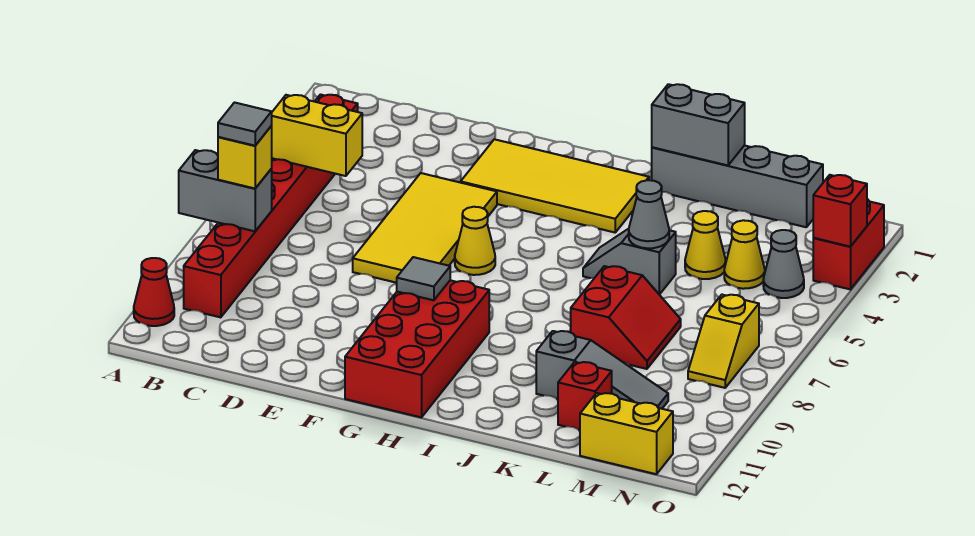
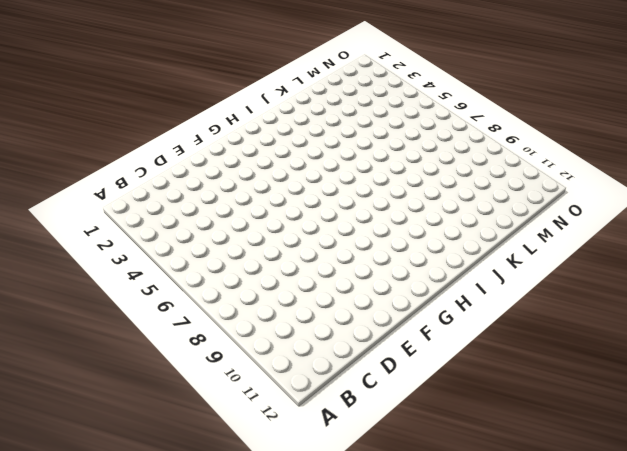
none -> red cone A11 level 1
none -> red brick B3:B10 level 1
none -> yellow tile E4:F7 level 1

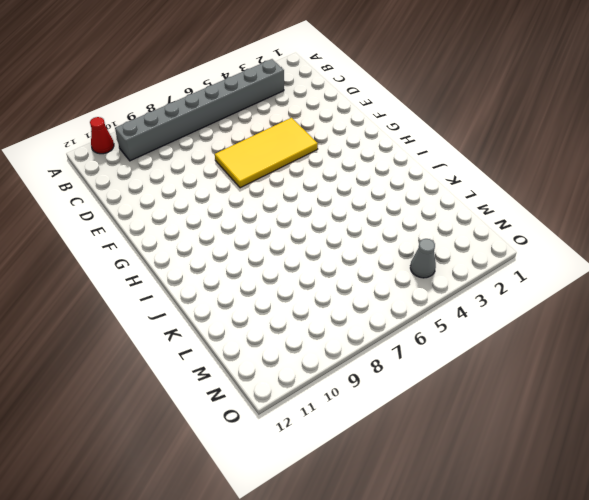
grey brick B3:B10 level 1 -> red brick B3:B10 level 1
none -> yellow tile F2:I3 level 1
none -> yellow cone G6 level 1
none -> red brick G9:H12 level 1

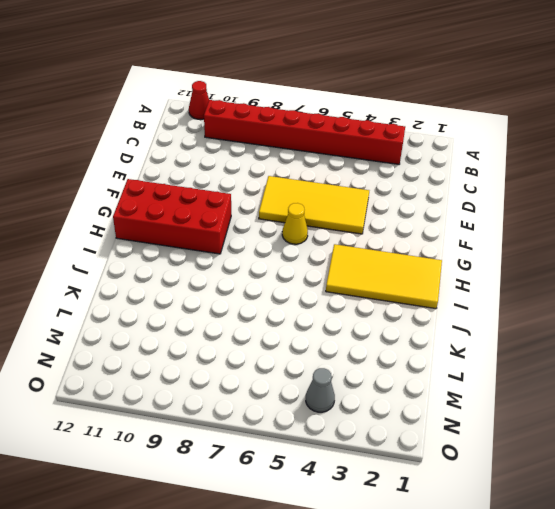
yellow tile H1:I4 level 1 -> yellow tile F2:I3 level 1
none -> grey brick J1:M1 level 1
none -> grey slope J5:K5 level 1 top K
none -> red slope K7:L8 level 1 top K

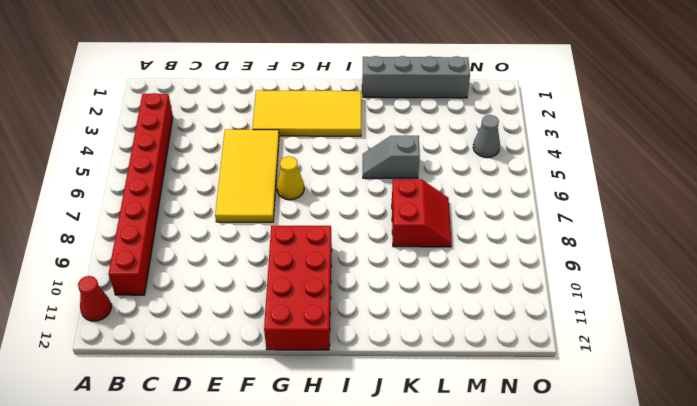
none -> grey slope K10:M10 level 1 top K
none -> yellow cone L4 level 1
none -> red brick L11 level 1

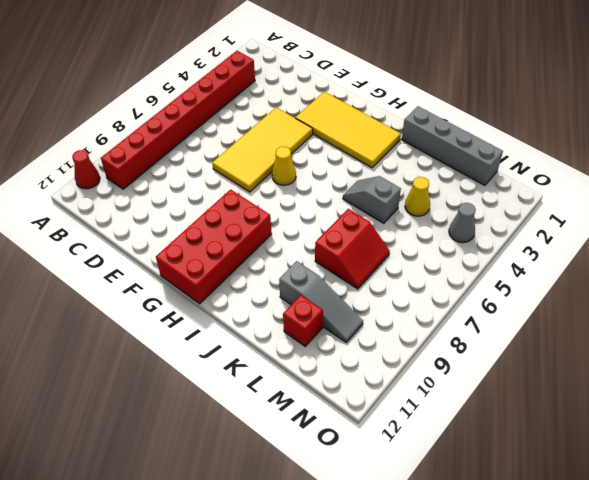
none -> yellow cone M4 level 1
none -> yellow brick M12:N12 level 1
none -> yellow slope N7:N8 level 1 top 7

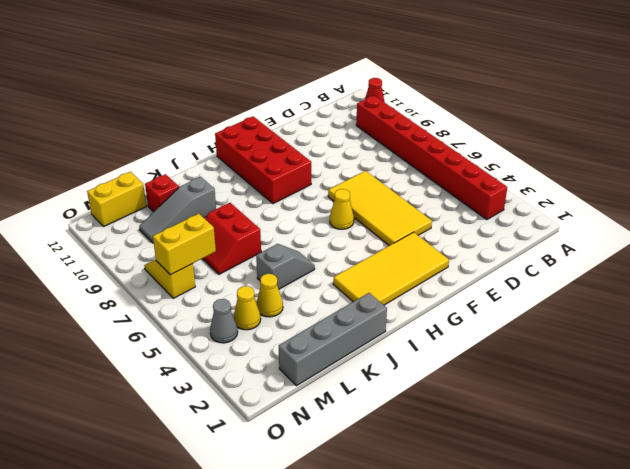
yellow brick M7:N7 level 2 -> yellow brick B5:C5 level 2
none -> red brick O2:O3 level 1
none -> grey brick A8:B8 level 2
none -> grey tile G9 level 2

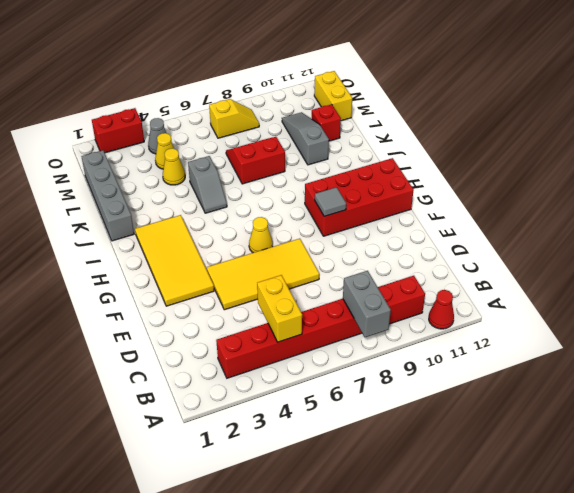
none -> grey brick J1:K1 level 2
none -> grey cone K5 level 2
none -> red brick O3 level 2

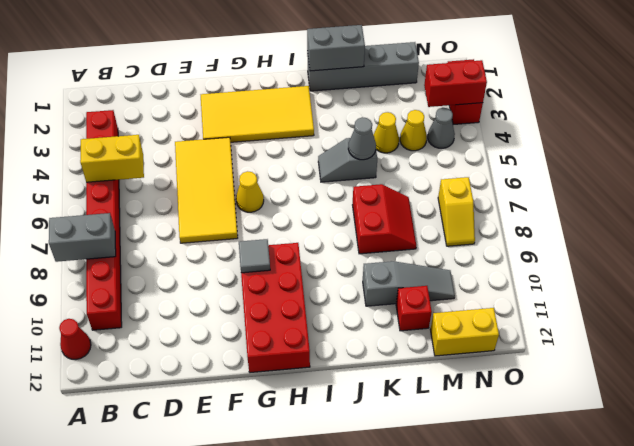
red brick N3:O3 level 2 -> red brick O3 level 2
none -> yellow brick B8 level 3
none -> grey tile B8 level 4

